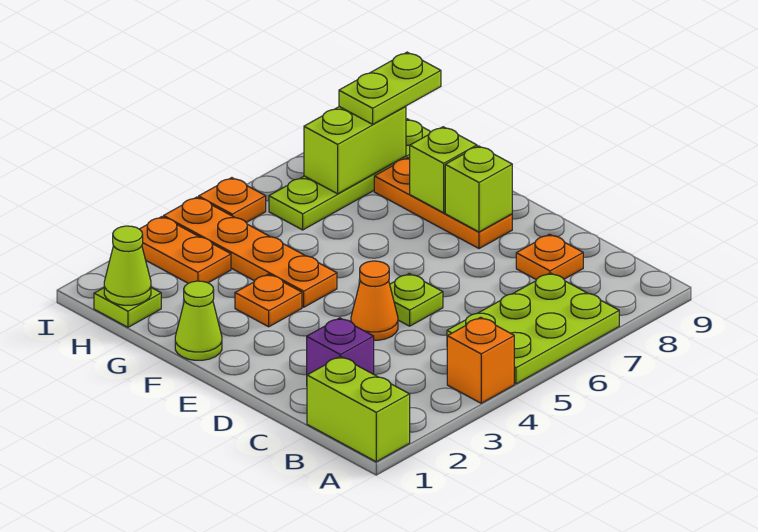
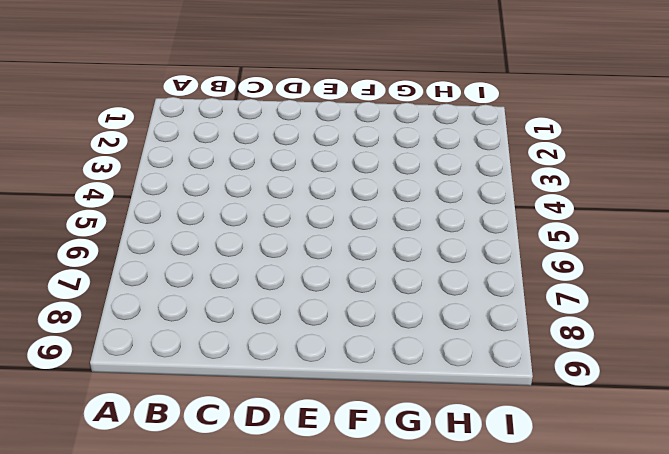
none -> lime brick A1:B1 level 1
none -> orange brick A4 level 1
none -> lime plate A5:B7 level 1

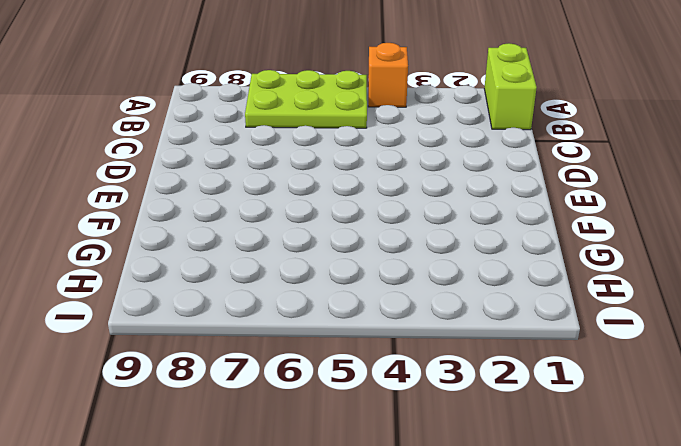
none -> purple brick C2 level 1
none -> orange plate C8 level 1
none -> orange cone D4 level 1

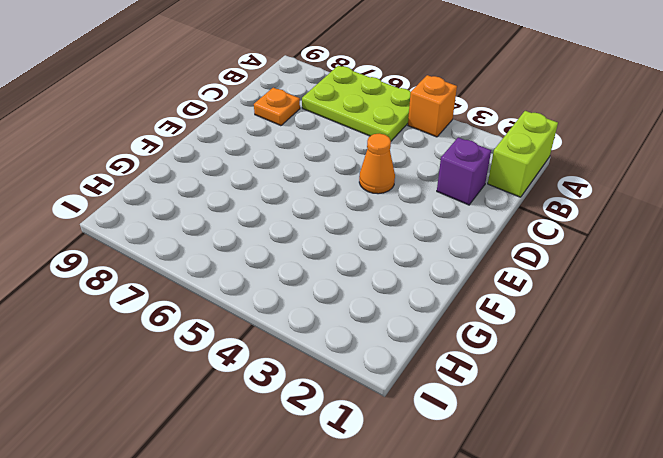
none -> lime plate D5 level 1
none -> orange plate E8:G8 level 1
none -> lime cone F1 level 1

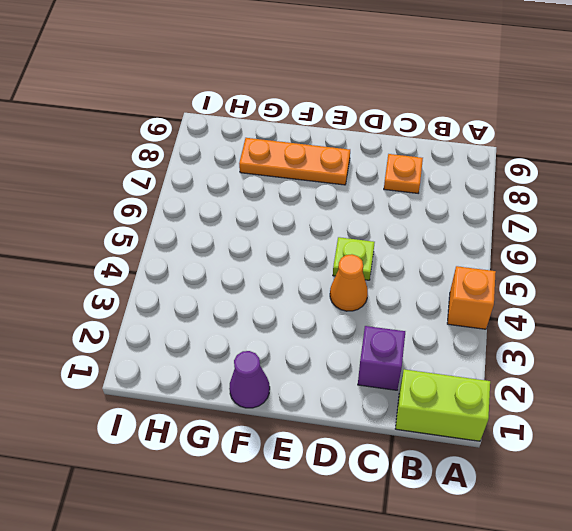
purple cone F1 level 1 -> lime cone F1 level 1
none -> lime plate A5:B7 level 1
none -> orange plate F3 level 1
none -> orange plate F4:I4 level 1

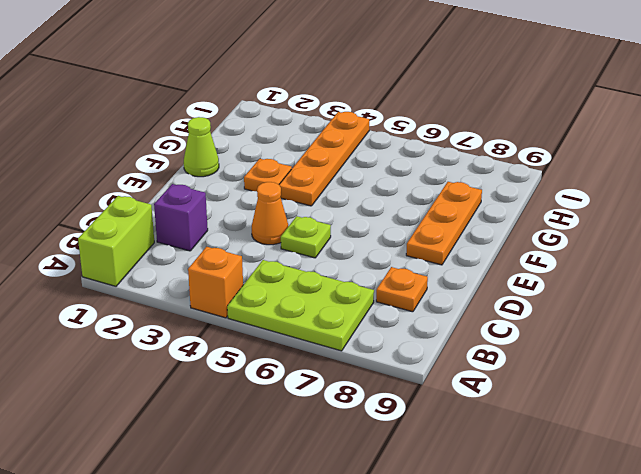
none -> lime plate H1 level 1
none -> orange plate H3:I3 level 1
none -> lime plate H6:H9 level 1

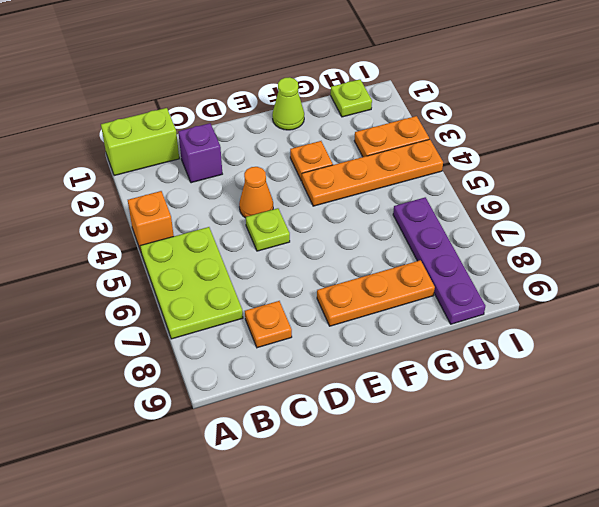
purple plate H6:H9 level 1 -> lime plate H6:H9 level 1
none -> orange plate I5 level 1
none -> lime brick E8 level 2
none -> lime brick F8 level 2

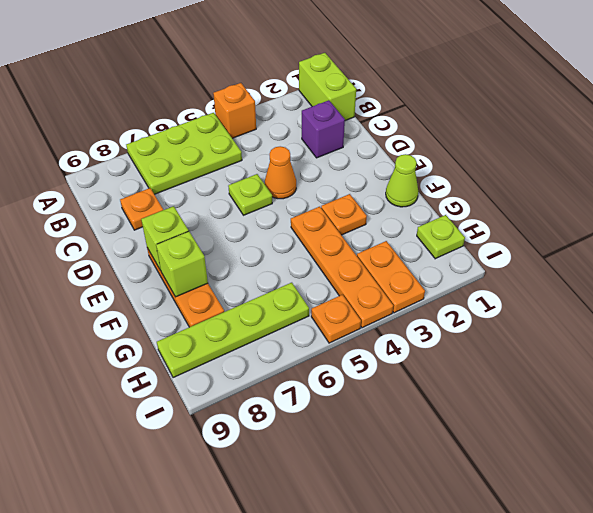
none -> lime cone H1 level 2
none -> lime brick H7:H8 level 2
none -> lime plate H8:H9 level 3

